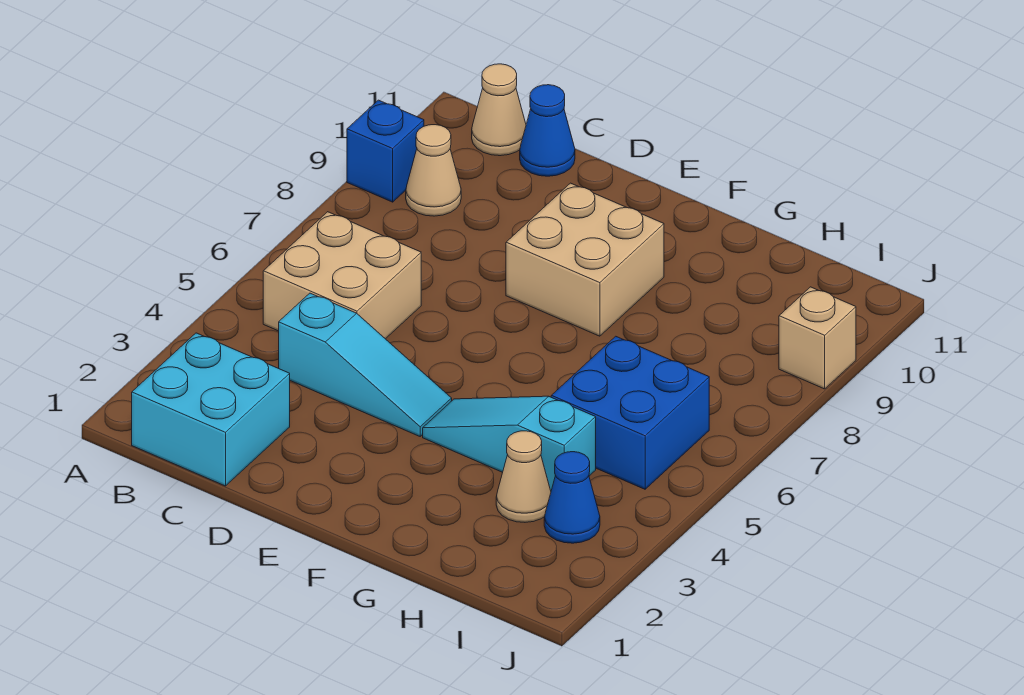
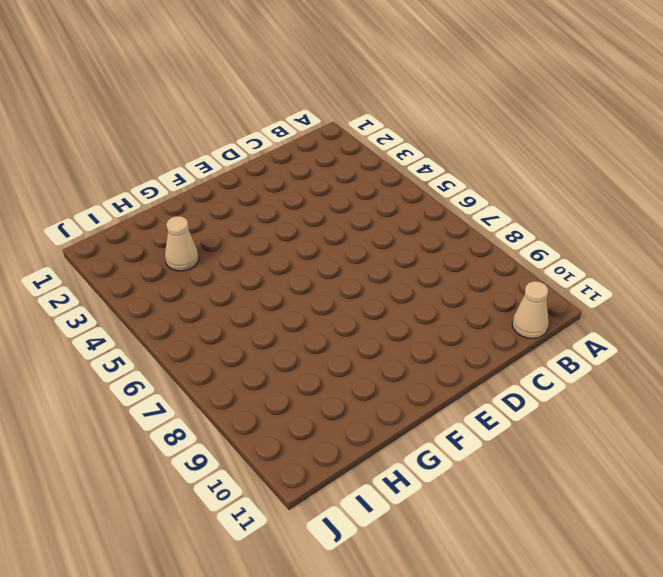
none -> blue brick A9 level 1
none -> cyan brick B1:C2 level 1
none -> tan brick B5:C6 level 1

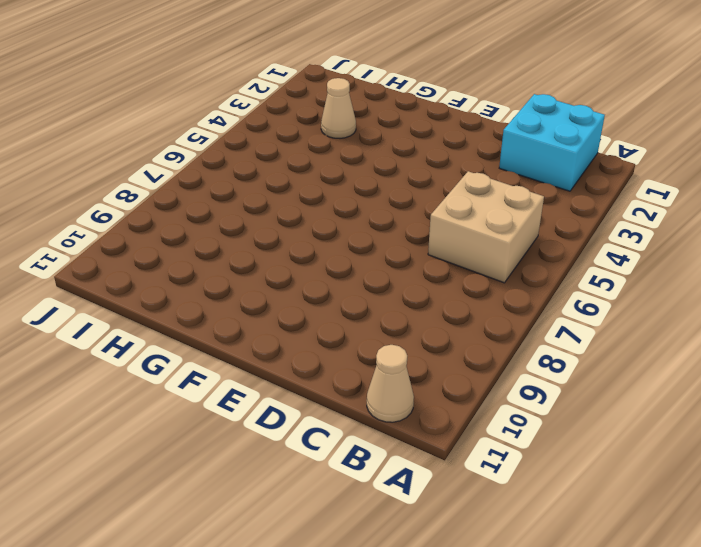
none -> blue brick A9 level 1
none -> tan cone B9 level 1
none -> cyan slope C4:E4 level 1 top C

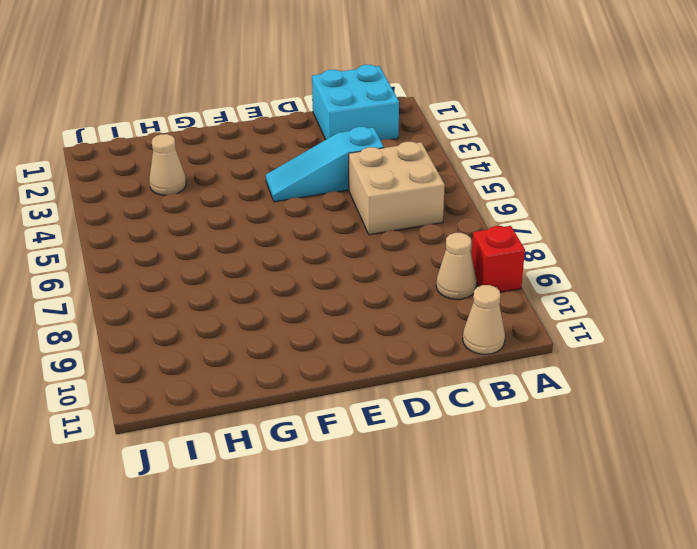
red brick A9 level 1 -> blue brick A9 level 1
none -> blue cone C11 level 1
none -> tan brick E8:F9 level 1
none -> cyan slope F4:H4 level 1 top H

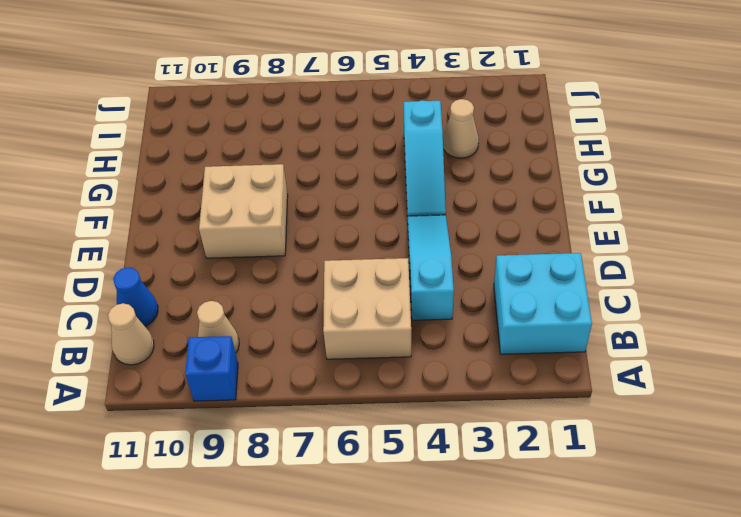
none -> blue brick H5:I6 level 1
none -> blue cone I3 level 1
none -> tan brick J9 level 1

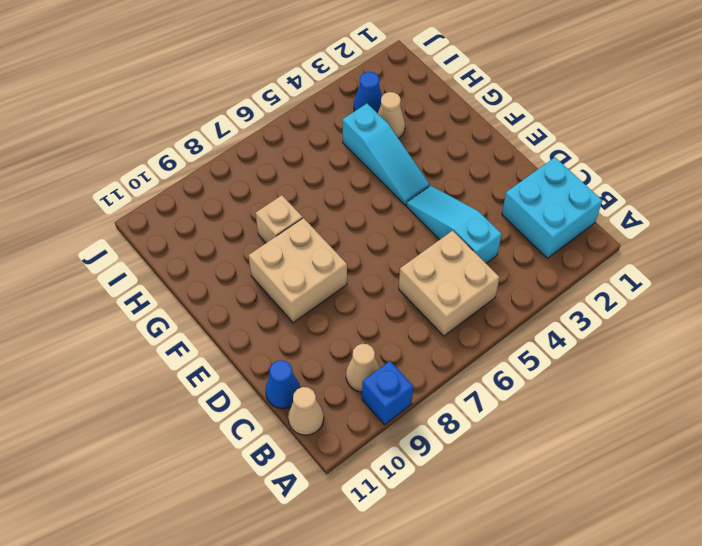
tan brick G8 level 1 -> tan brick J9 level 1
none -> blue brick H5:I6 level 1

